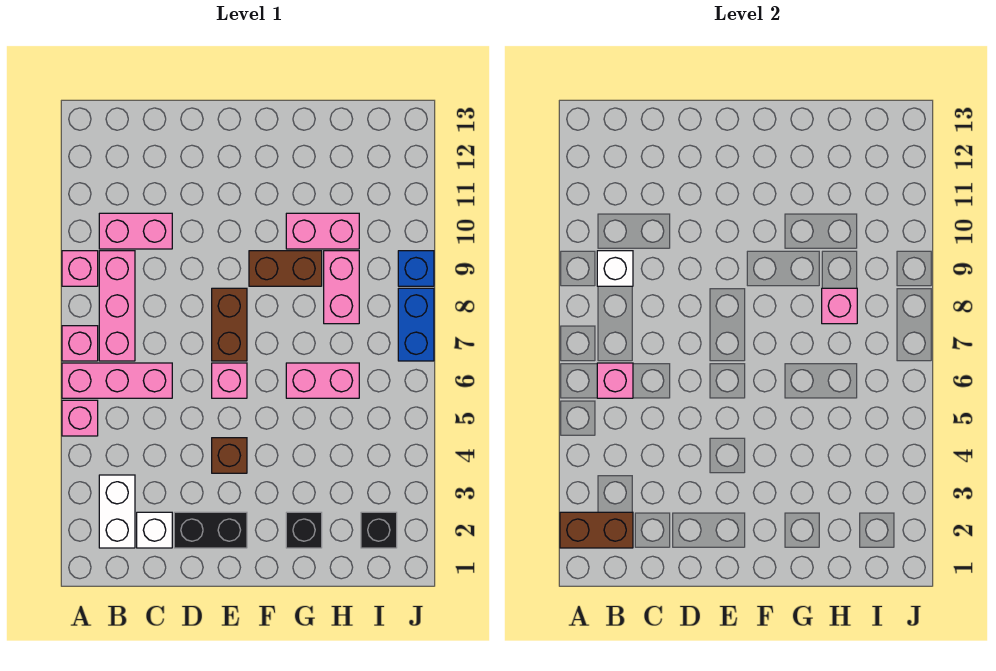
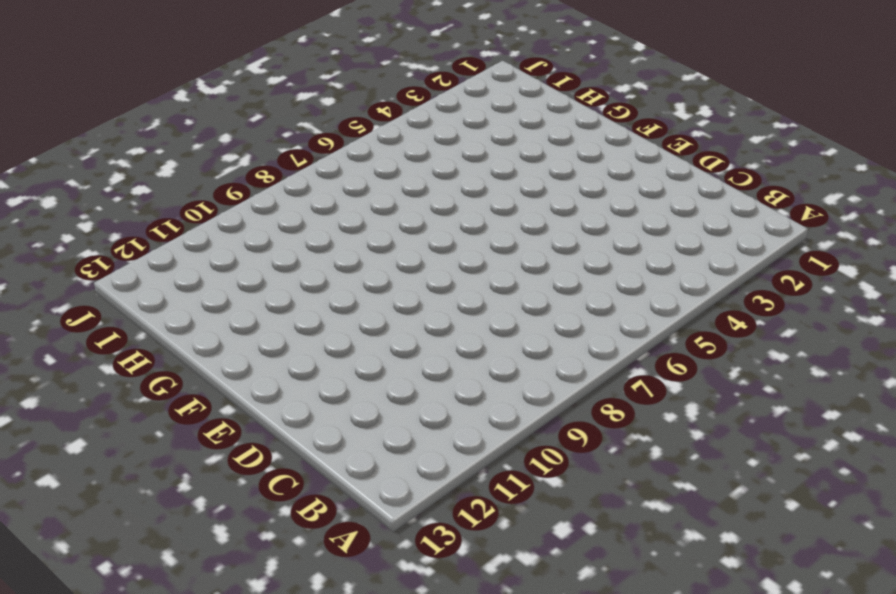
none -> pink brick A5 level 1
none -> pink brick A6:C6 level 1
none -> pink brick A7 level 1

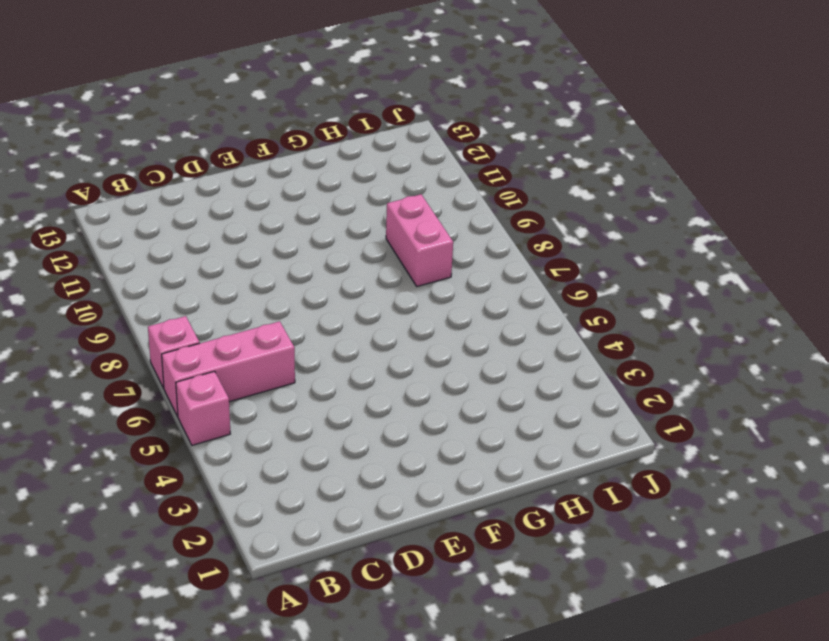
none -> pink brick A9 level 1
none -> white brick B2:B3 level 1
none -> pink brick B7:B9 level 1

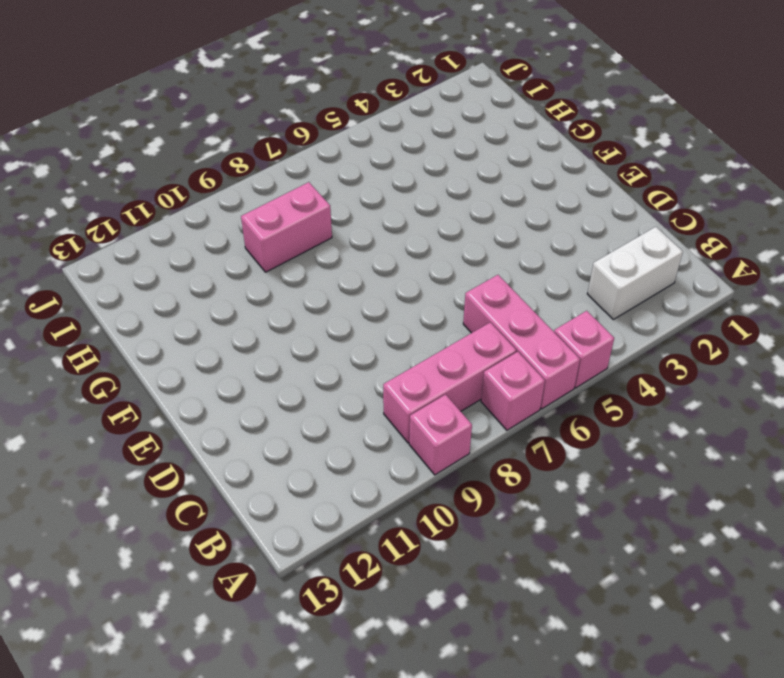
none -> pink brick B10:C10 level 1
none -> white brick C2 level 1
none -> black brick D2:E2 level 1

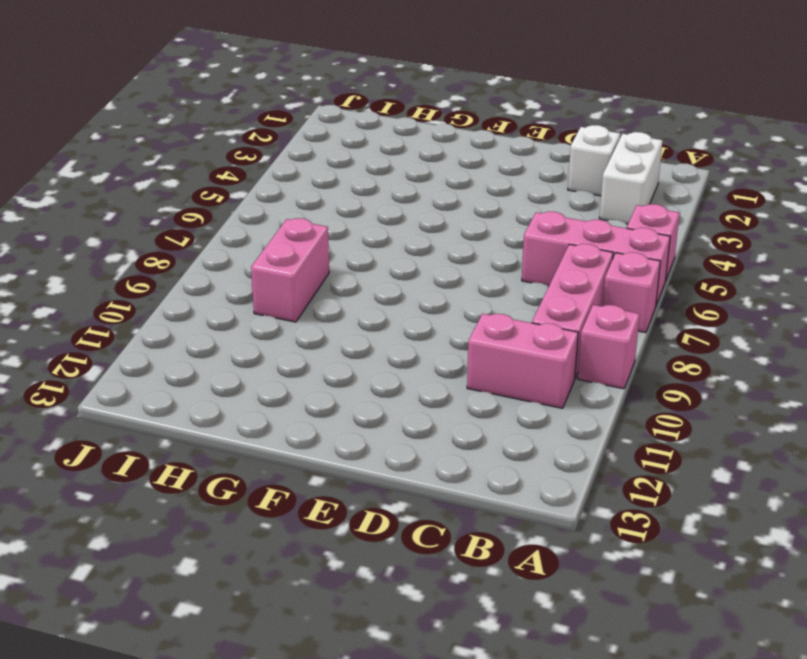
none -> black brick D2:E2 level 1
none -> brown brick E4 level 1
none -> pink brick E6 level 1

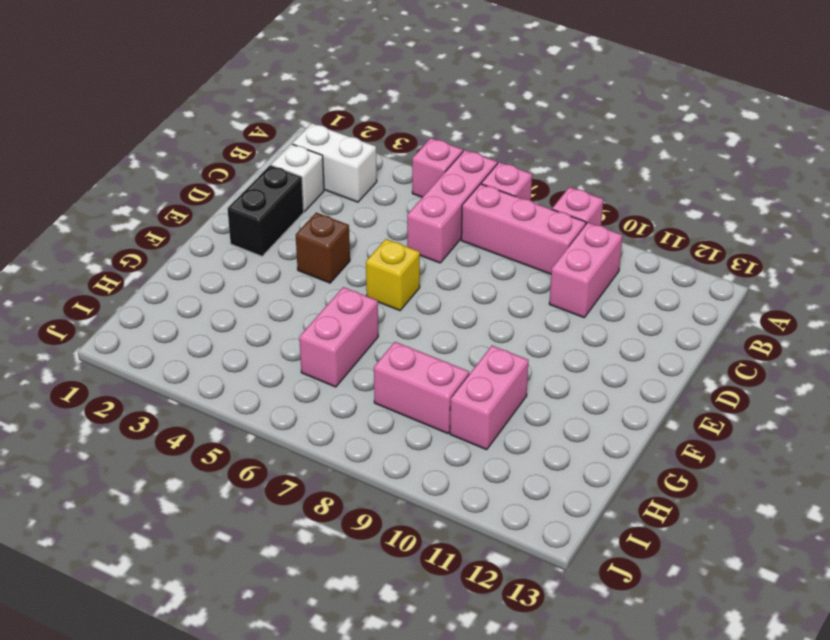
yellow brick E6 level 1 -> pink brick E6 level 1
none -> brown brick E7:E8 level 1
none -> brown brick F9:G9 level 1
none -> black brick G2 level 1

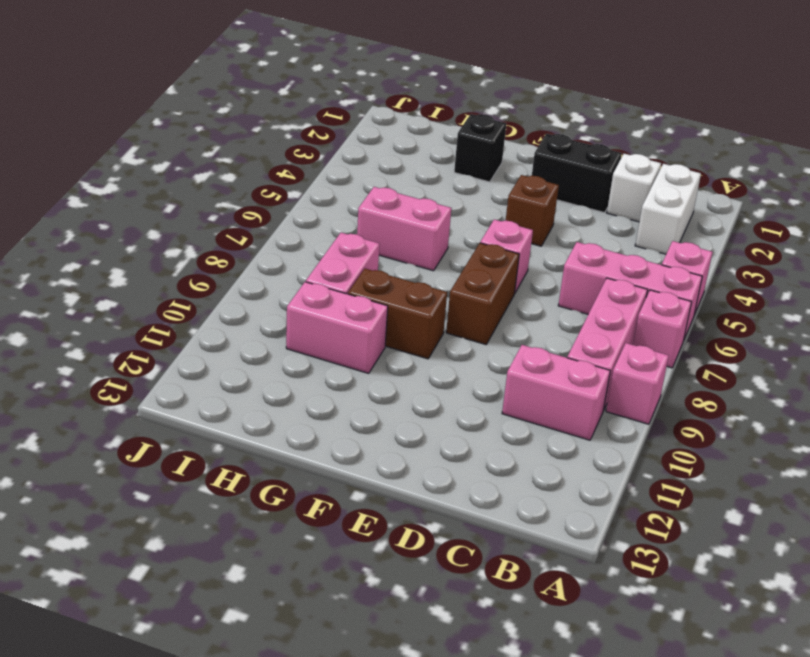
none -> black brick I2 level 1
none -> blue brick J7:J8 level 1
none -> blue brick J9 level 1

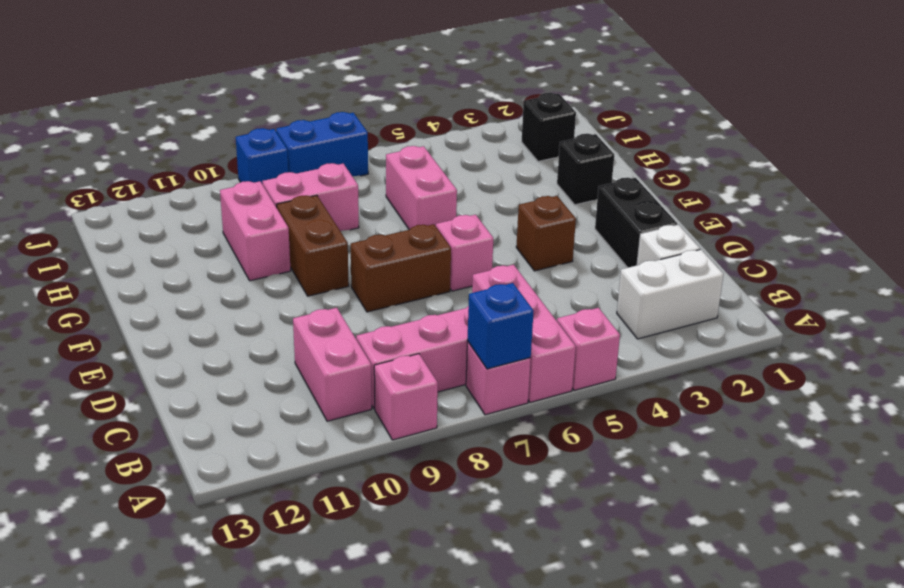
blue brick A7 level 2 -> none
none -> brown brick A2:B2 level 2
none -> pink brick B6 level 2
none -> white brick B9 level 2

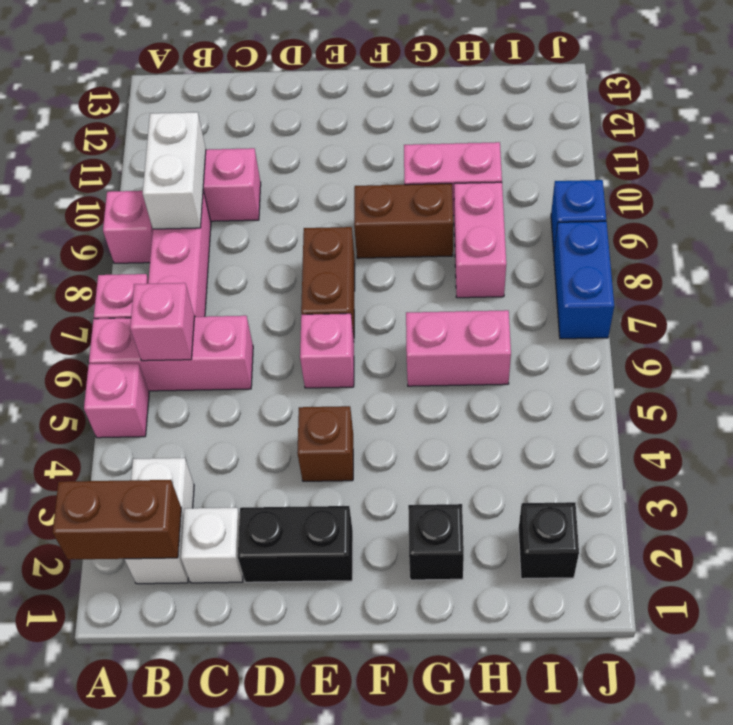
white brick B9:B10 level 2 -> white brick B9 level 2
none -> pink brick H8 level 2

